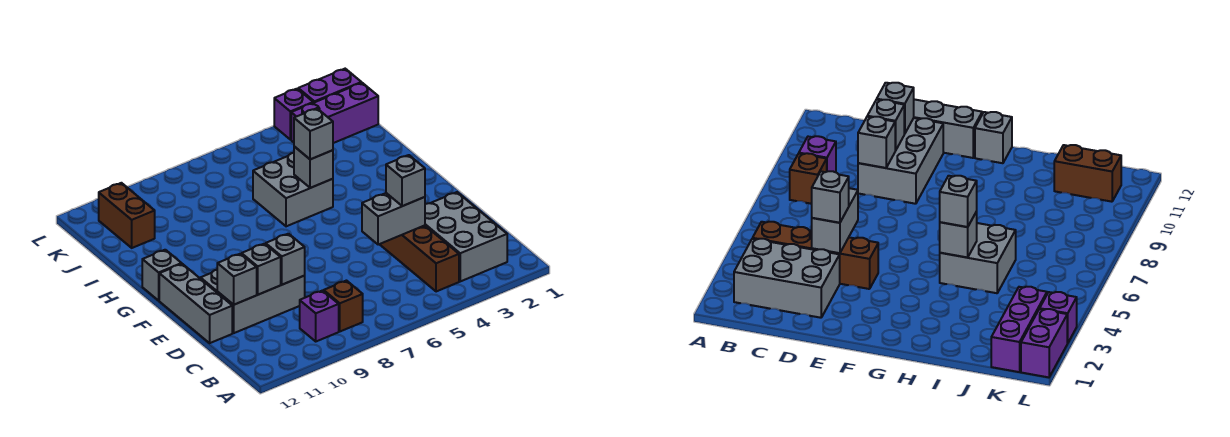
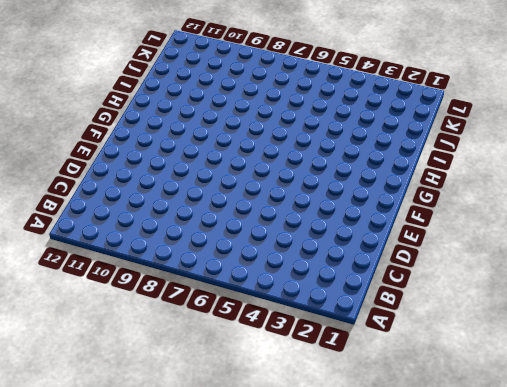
none -> grey brick B2:D3 level 1
none -> brown brick B4:E4 level 1
none -> brown brick B8 level 1

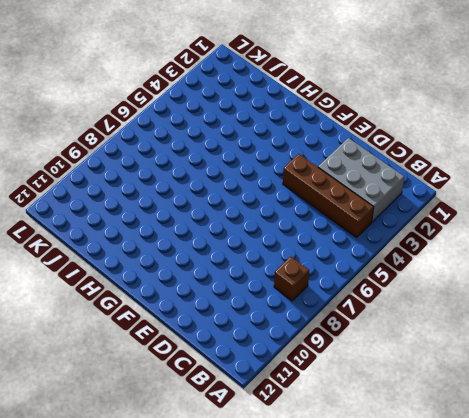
none -> purple brick B9 level 1
none -> grey brick D9:E11 level 1
none -> grey brick D12:F12 level 1

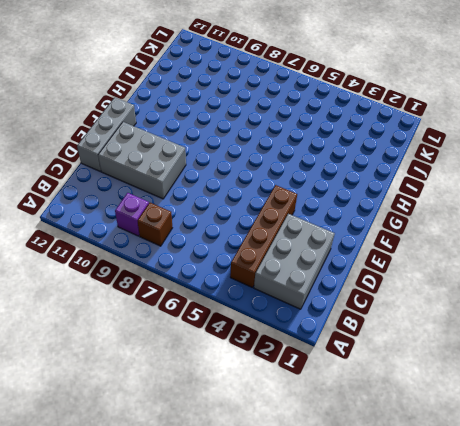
none -> grey brick G12 level 1
none -> grey brick H5:I6 level 1
none -> brown brick J11:K11 level 1

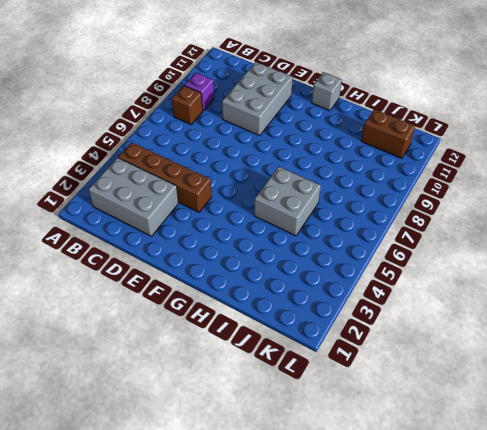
none -> grey brick D12:F12 level 1
none -> purple brick K1:K3 level 1
none -> purple brick L1:L2 level 1

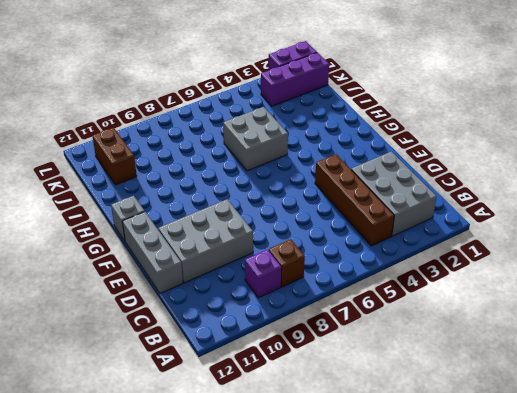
none -> purple brick L3 level 1
none -> grey brick D4:D5 level 2
none -> grey brick D9 level 2

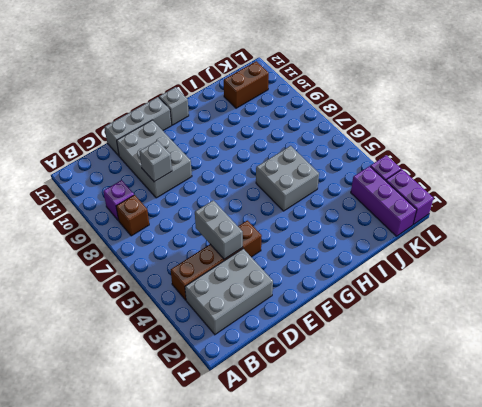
none -> grey brick D10 level 2
none -> grey brick D11 level 2
none -> grey brick H5 level 2

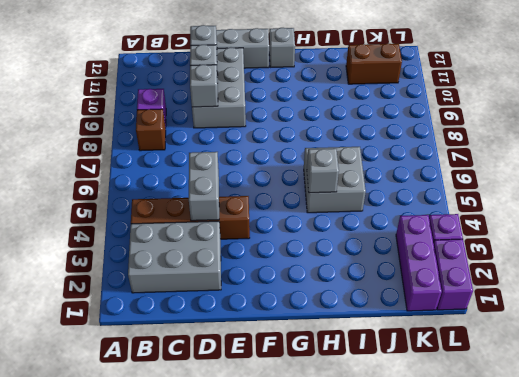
none -> grey brick D4 level 3
none -> grey brick H5 level 3

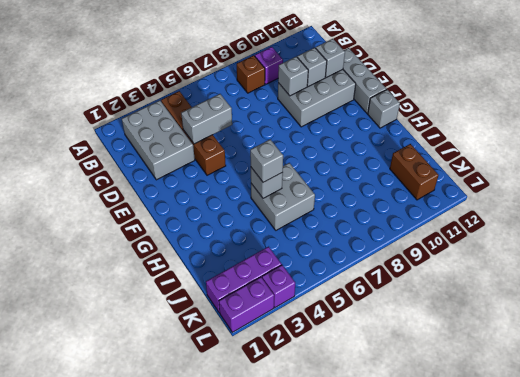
none -> grey brick D4 level 3

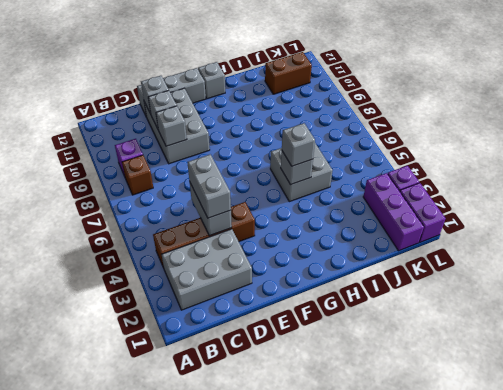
grey brick D4:D5 level 3 -> grey brick D4 level 3

